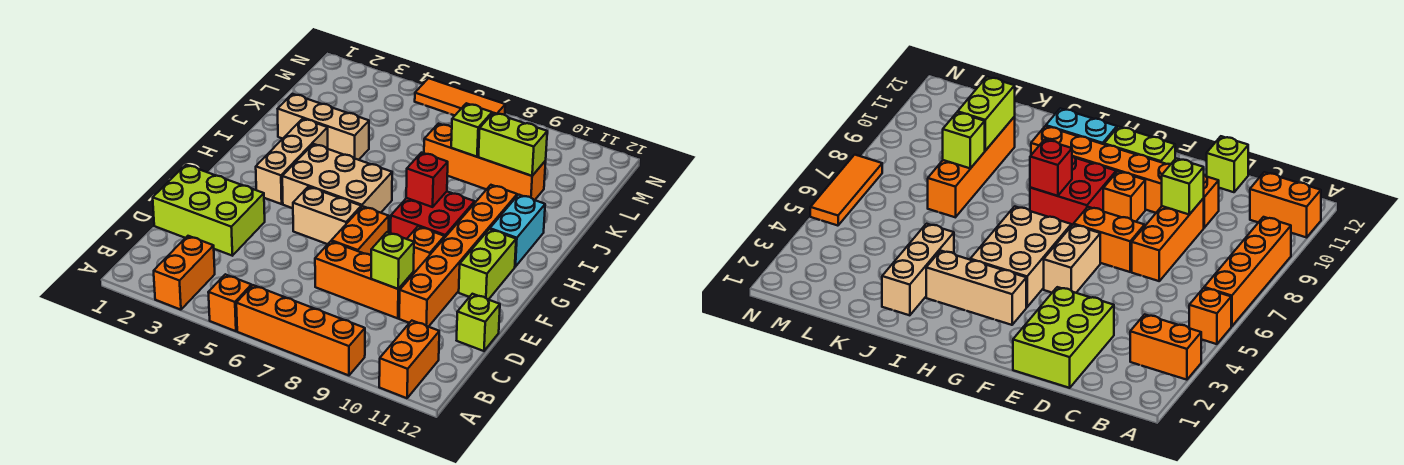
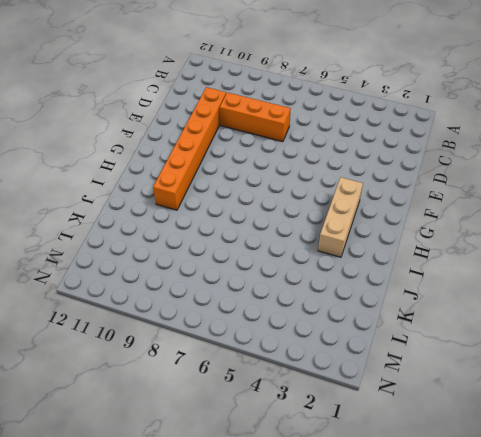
none -> orange brick A3:B3 level 1
none -> orange brick A5 level 1
none -> orange brick A6:A9 level 1

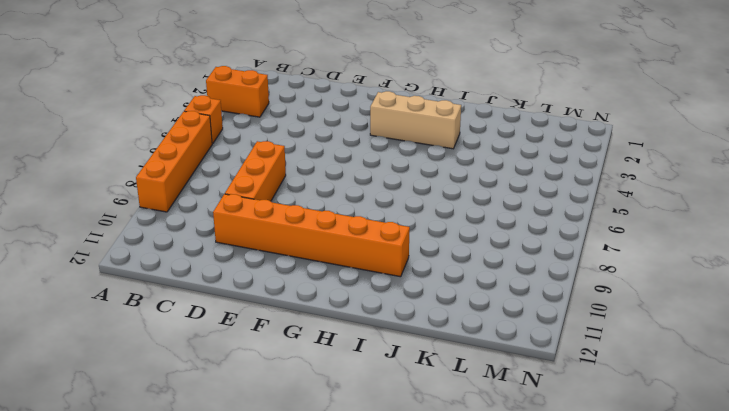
none -> orange brick A11:B11 level 1
none -> lime brick D1:E3 level 1
none -> lime brick D12 level 1

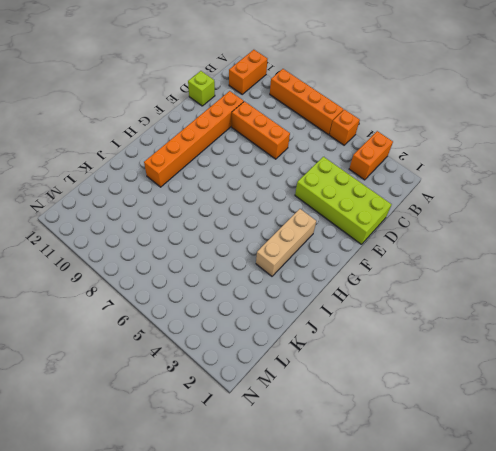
lime brick D1:E4 level 1 -> lime brick D1:E3 level 1
none -> orange brick E7:F7 level 1
none -> tan brick F5:F6 level 1
none -> orange brick F9 level 1

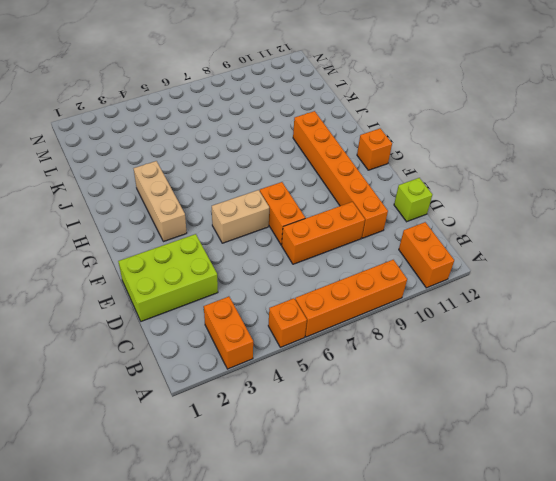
orange brick G12 level 1 -> orange brick F9 level 1
none -> lime brick F11:G11 level 1
none -> tan brick G4:H6 level 1
none -> red brick G8:H9 level 1

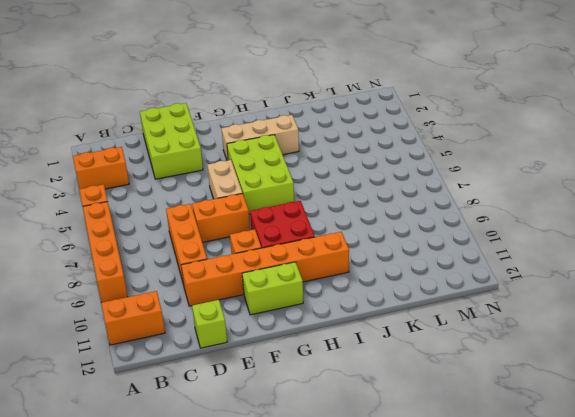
lime brick G4:H6 level 1 -> tan brick G4:H6 level 1
none -> cyan brick H11:I11 level 1
none -> tan brick J2:J4 level 1
none -> orange brick K7:K10 level 1

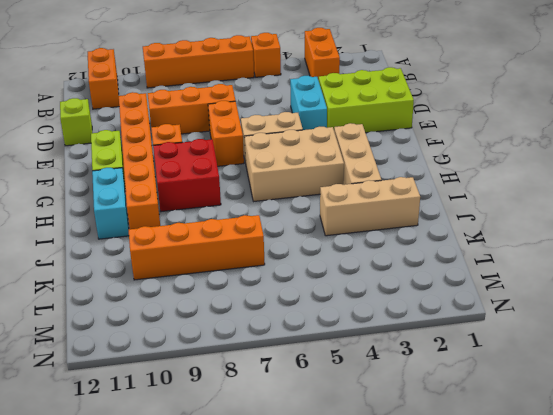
cyan brick D4:E4 level 1 -> none
none -> orange tile N5:N7 level 1
none -> lime brick D9 level 2
none -> red brick H8 level 2

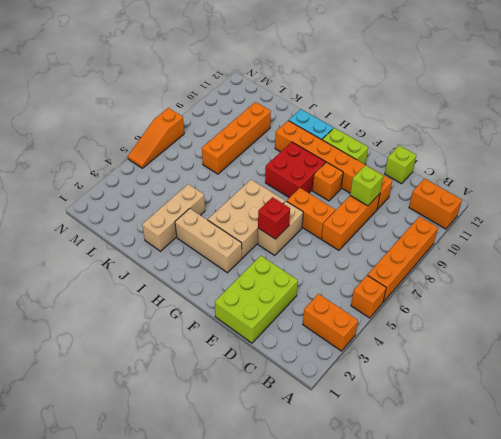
red brick F5 level 2 -> red brick H8 level 2
orange slope N5:N7 level 1 top 7 -> orange tile N5:N7 level 1
none -> lime brick K8 level 2
none -> lime brick K9:K10 level 2

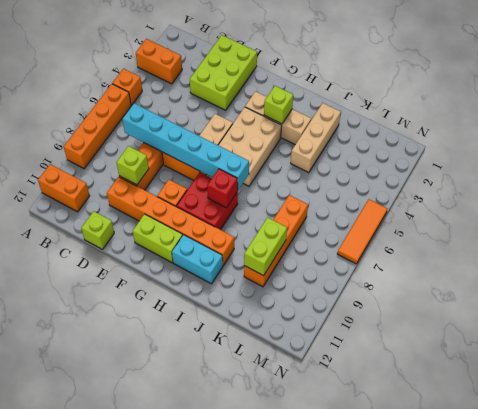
cyan brick C7:H7 level 2 -> none
lime brick H3 level 2 -> lime brick K8 level 2

